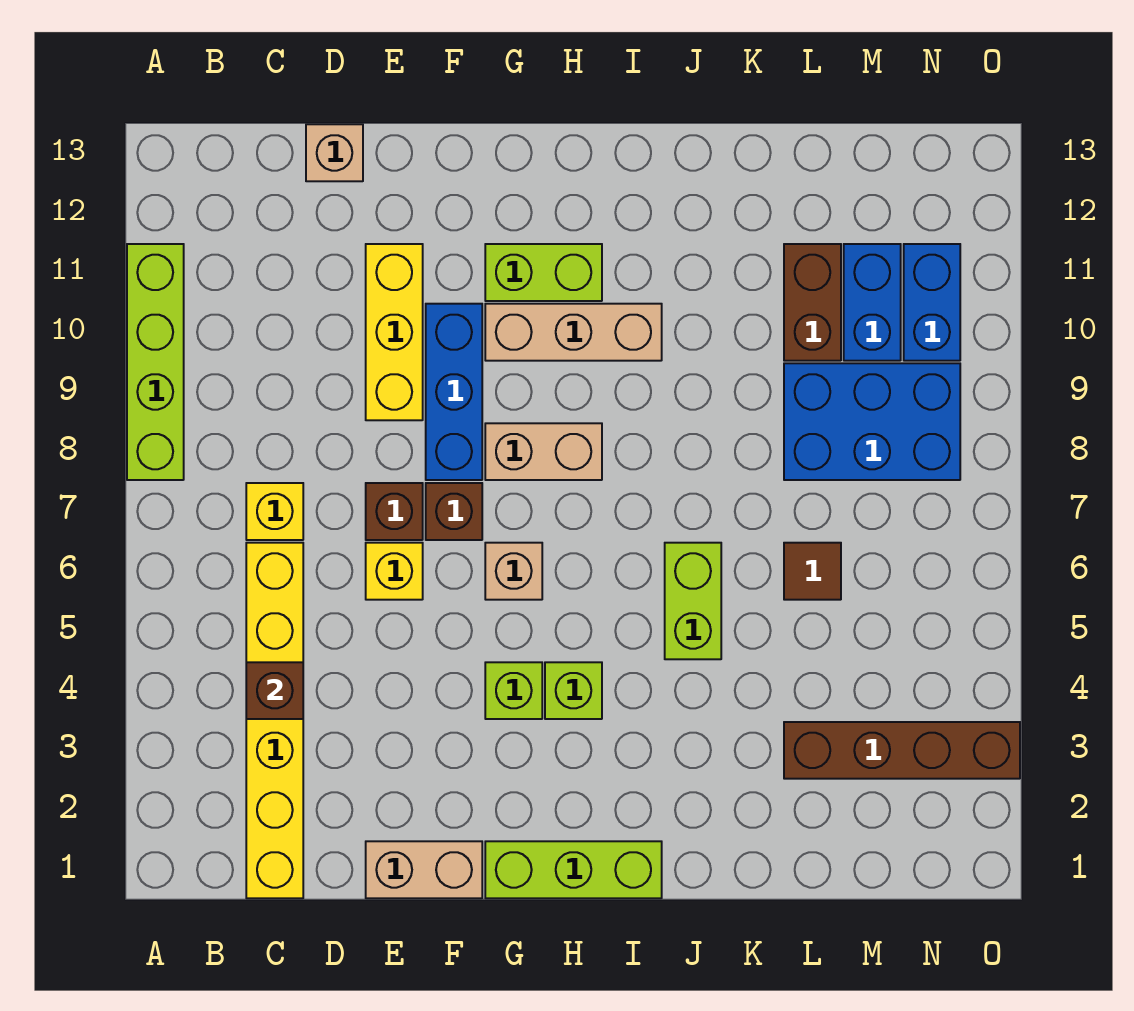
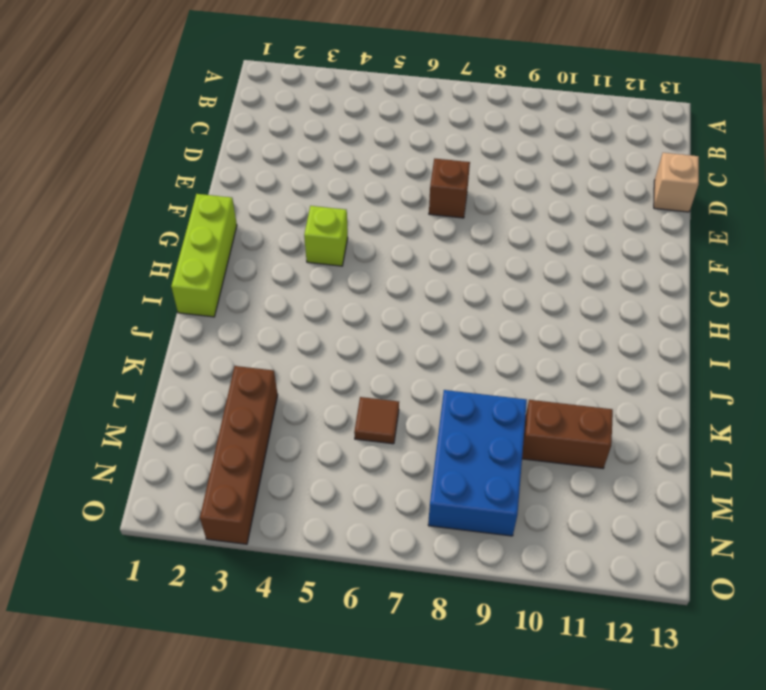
none -> lime brick A8:A11 level 1
none -> yellow brick C1:C6 level 1
none -> yellow brick C7 level 1

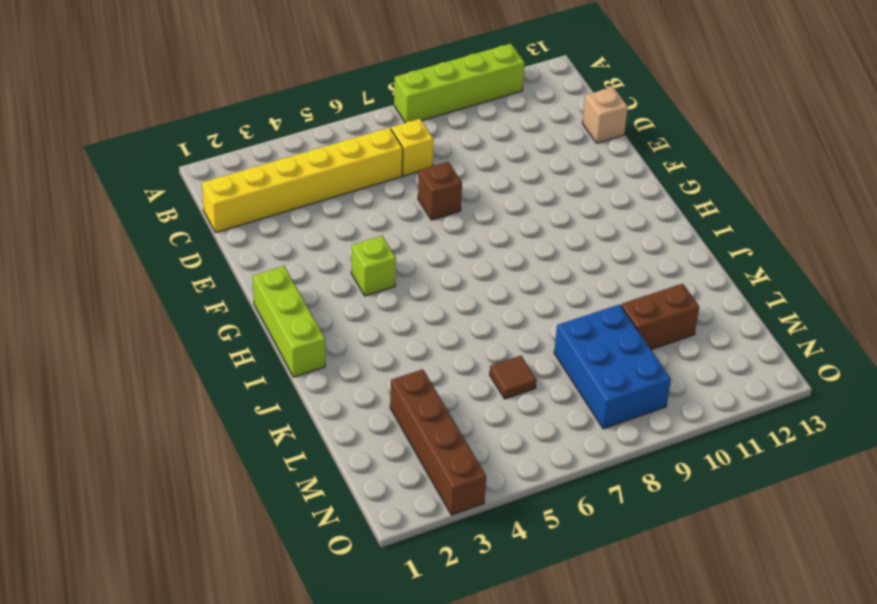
none -> tan brick E1:F1 level 1
none -> yellow brick E6 level 1
none -> yellow brick E9:E11 level 1

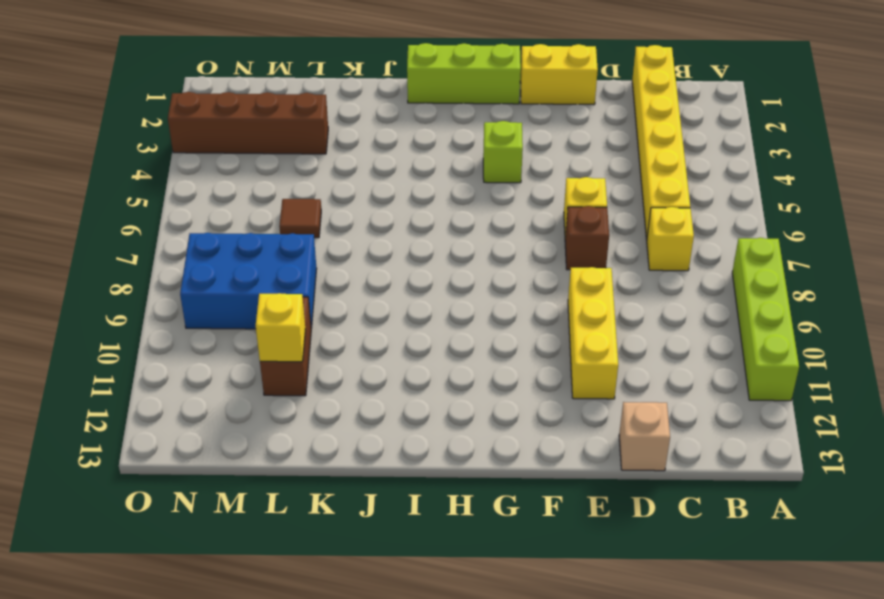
yellow brick E1:F1 level 1 -> tan brick E1:F1 level 1
yellow brick L11 level 2 -> none
none -> brown brick F7 level 1
none -> blue brick F8:F10 level 1
none -> tan brick G6 level 1

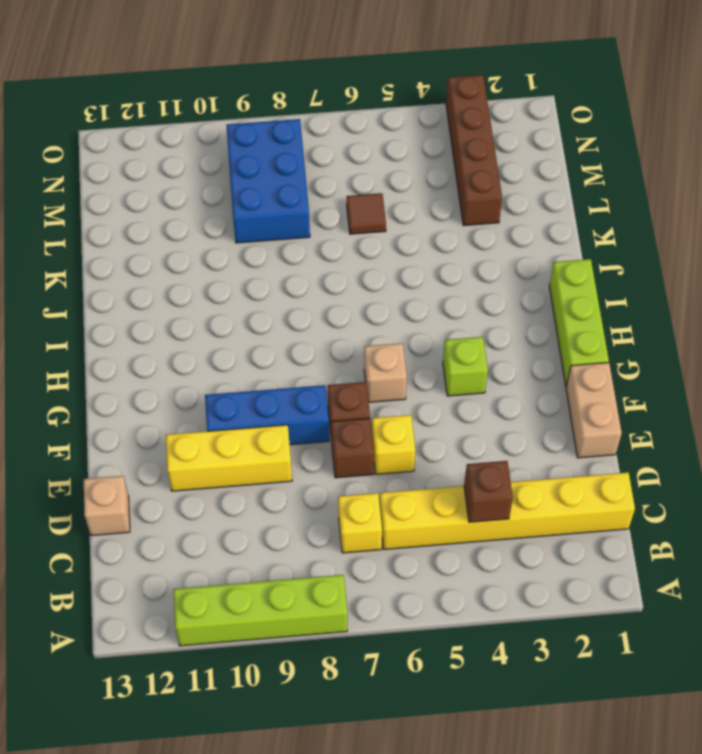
none -> tan brick G8:H8 level 1
none -> tan brick G10:I10 level 1
none -> lime brick G11:H11 level 1

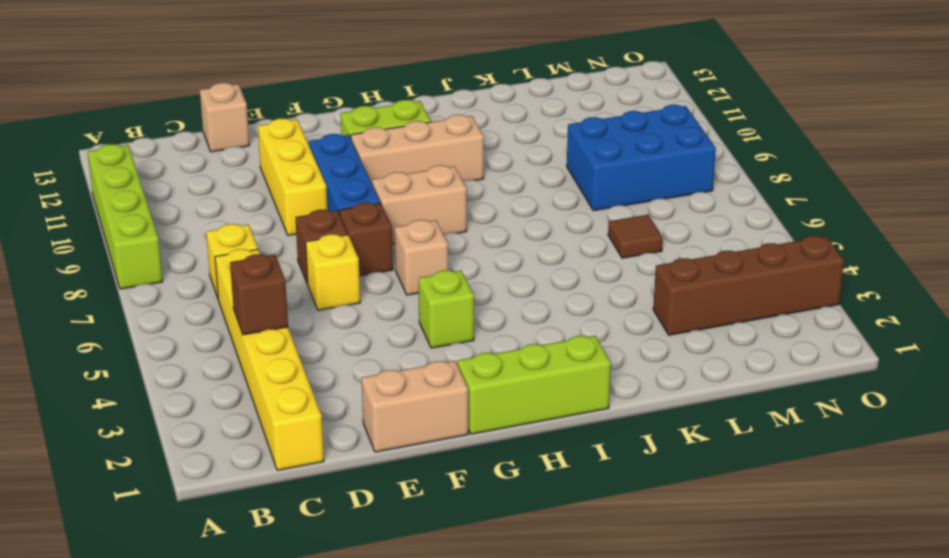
none -> lime brick H4 level 1
none -> lime brick J5:J6 level 1
none -> brown brick L10:L11 level 1

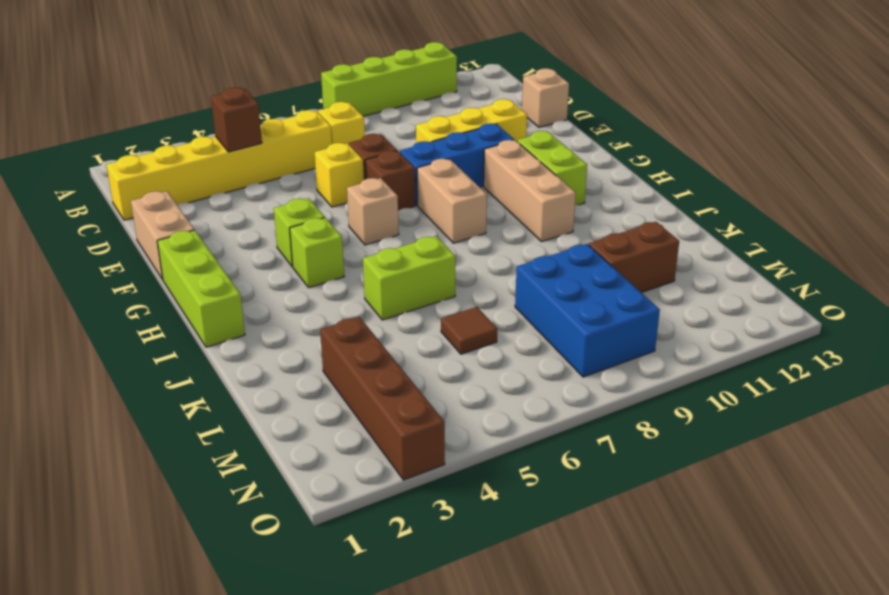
none -> blue brick M10:M11 level 1
none -> blue brick N10:N11 level 1

